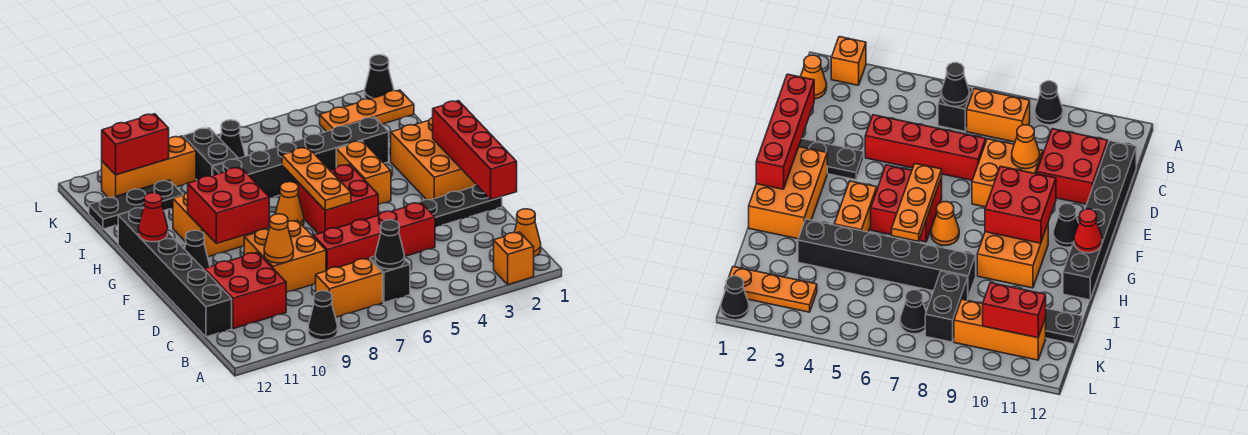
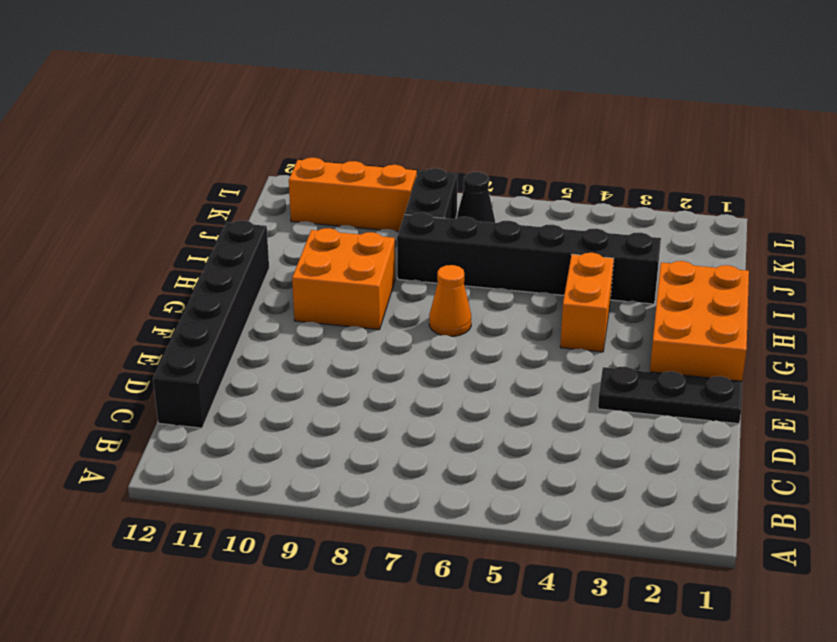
none -> orange brick A2 level 1
none -> black cone A9 level 1
none -> orange cone B1 level 1
none -> black brick B6 level 1

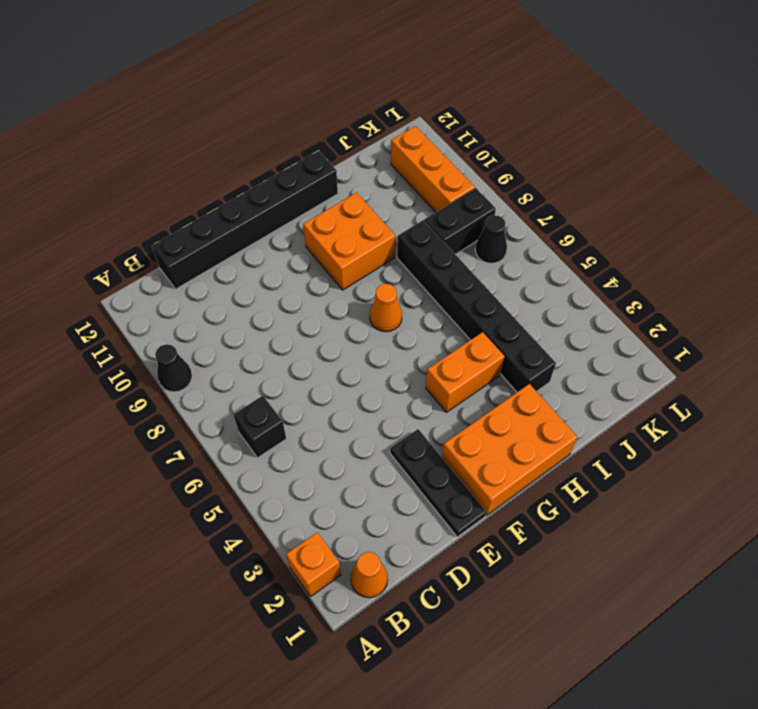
none -> orange brick B7:B8 level 1
none -> red brick C10:D11 level 1
none -> red brick D4:D7 level 1
none -> orange brick D8:E9 level 1

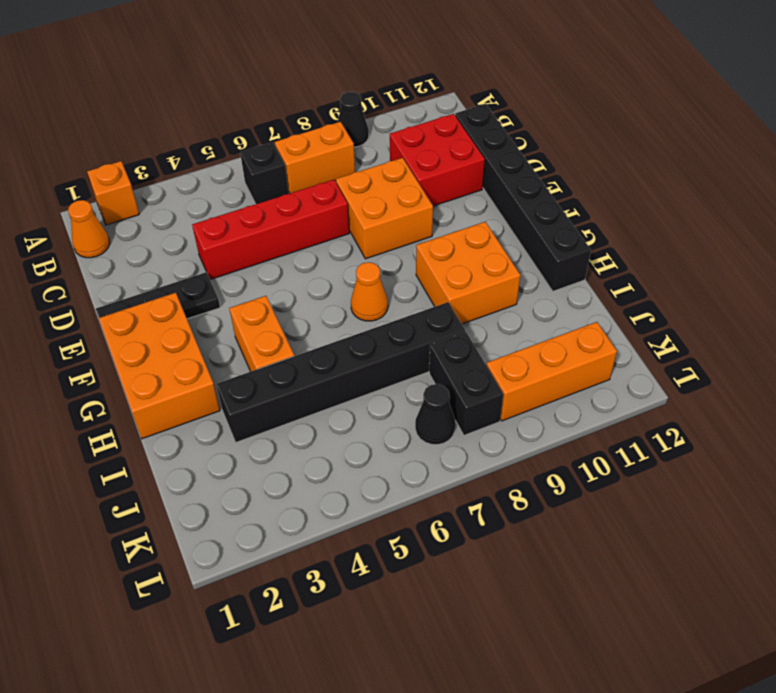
none -> red brick F5:G6 level 1
none -> black cone F11 level 1
none -> black plate J10:J12 level 1
none -> orange plate K1:K3 level 1

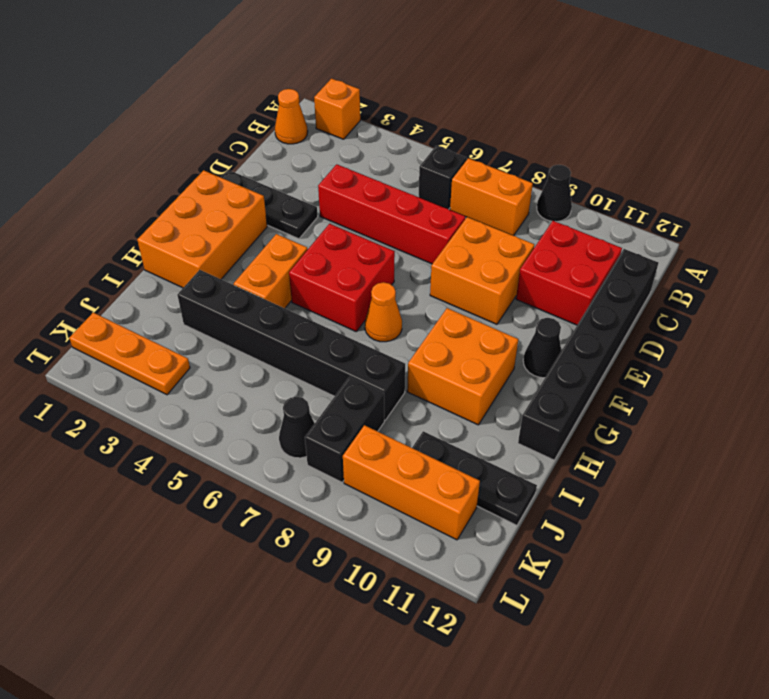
none -> black cone L1 level 1
none -> black cone B6 level 2
none -> red brick D1:G1 level 2
none -> orange cone D9 level 2

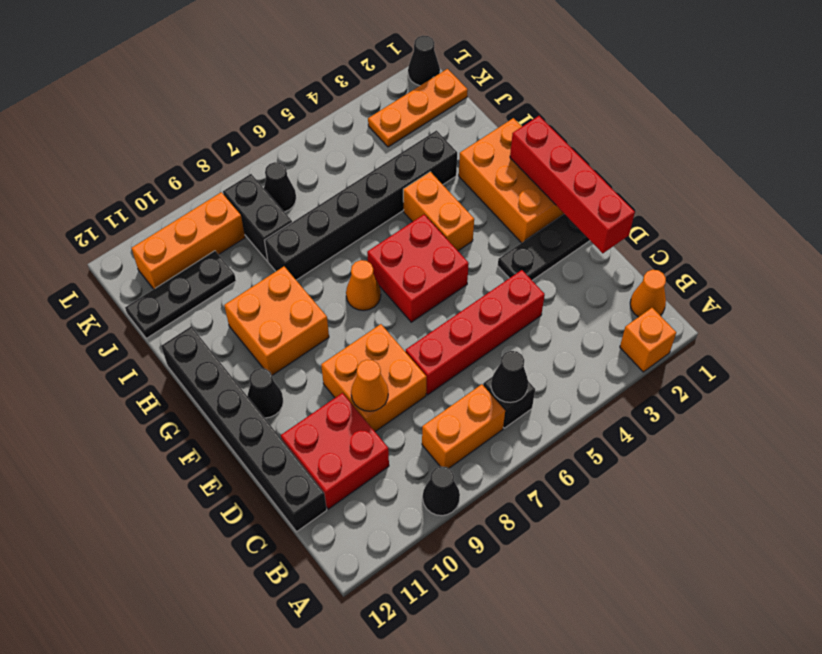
none -> orange plate F6:H6 level 2
none -> red brick F9:G10 level 2
none -> red cone G12 level 2
none -> red brick K10:K11 level 2

